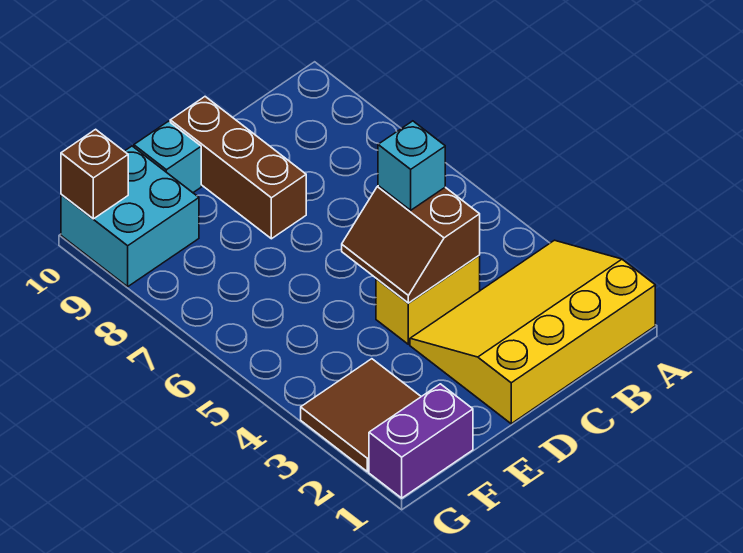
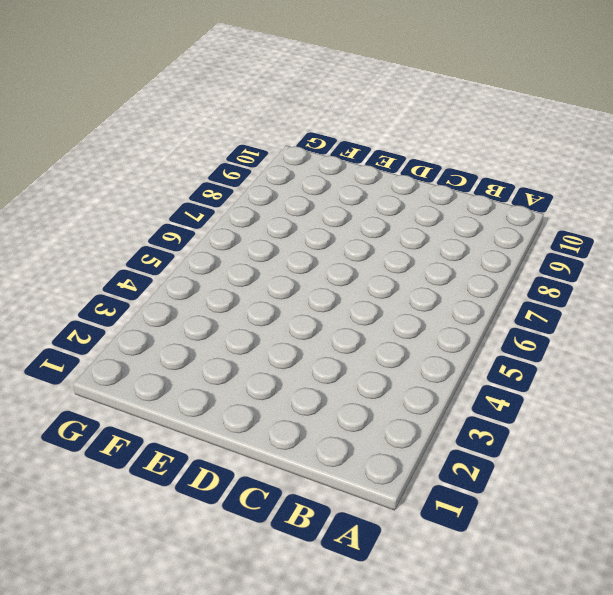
none -> yellow slope A1:D3 level 1 top 1
none -> yellow brick C4:D4 level 1

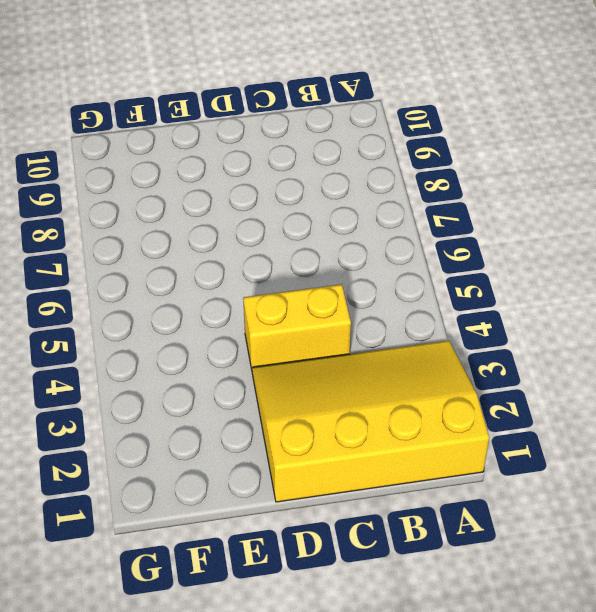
none -> brown brick D8:D10 level 1
none -> cyan brick E10 level 1

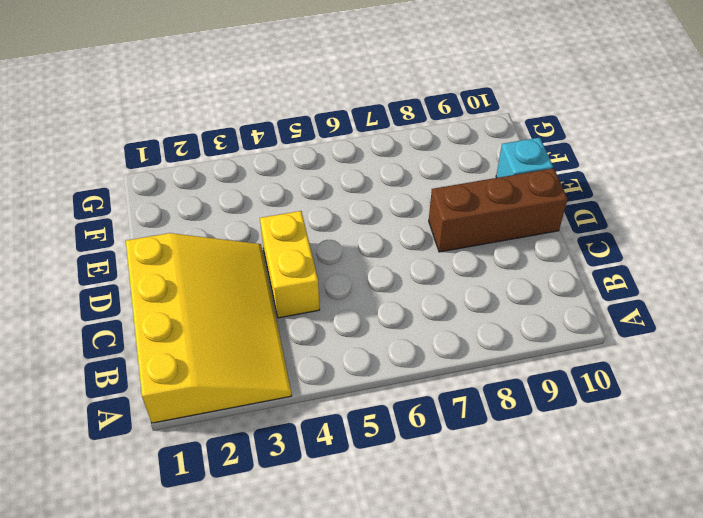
none -> purple brick F1:G1 level 1
none -> brown tile F2:G3 level 1

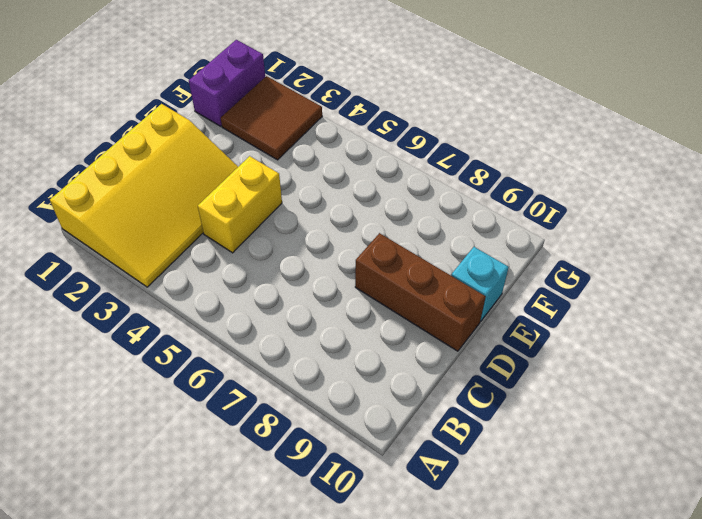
none -> cyan brick F9:G10 level 1
none -> brown slope C4:D5 level 2 top C

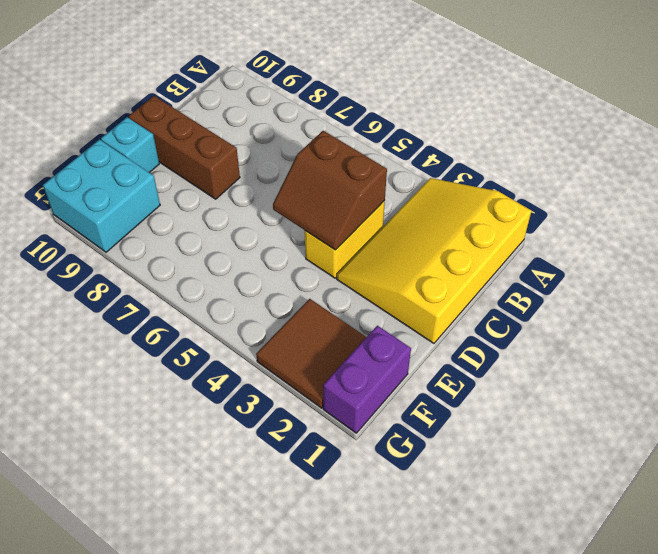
none -> brown brick G10 level 2
none -> cyan brick C5 level 3

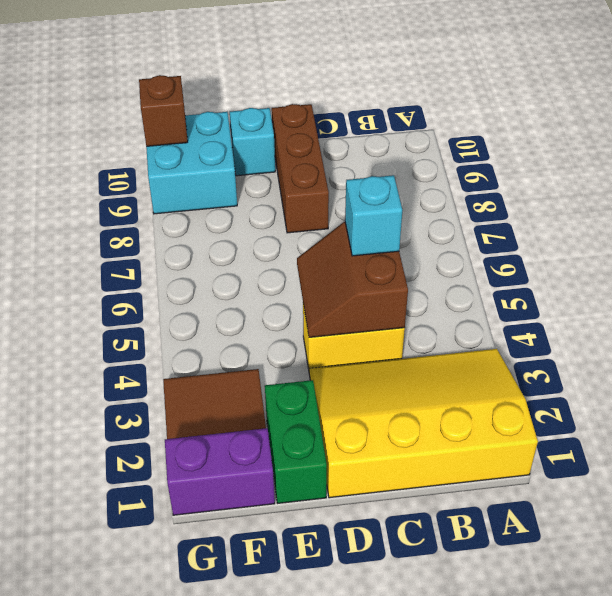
green brick E1:E2 level 1 -> none

